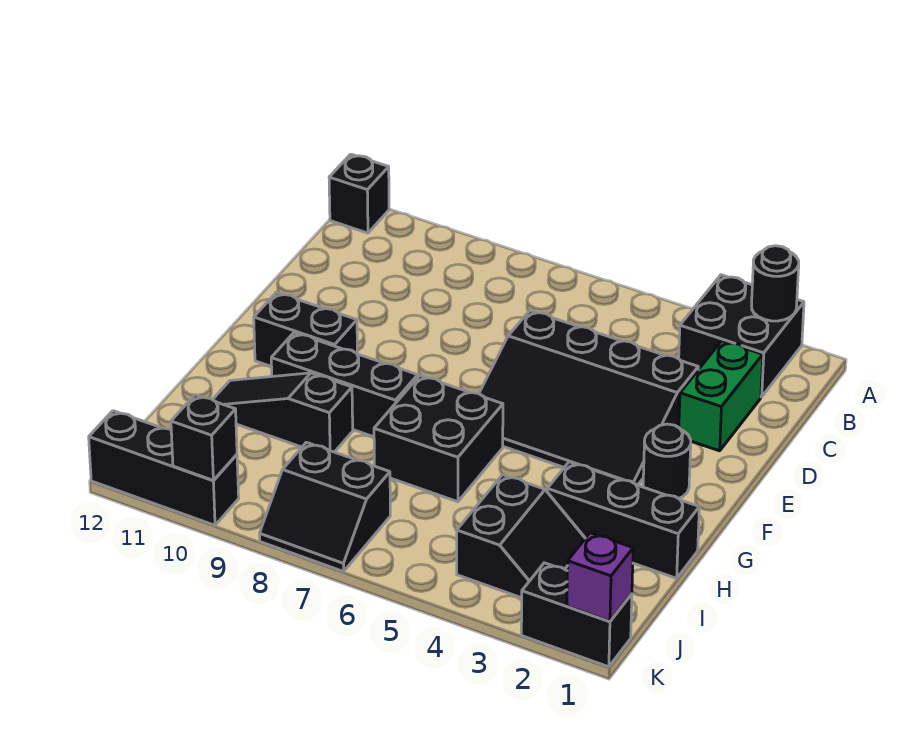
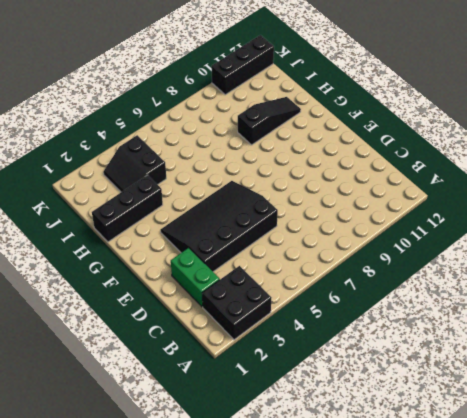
none -> black brick A12 level 1
none -> black round brick F2 level 1
none -> black brick F10:F11 level 1

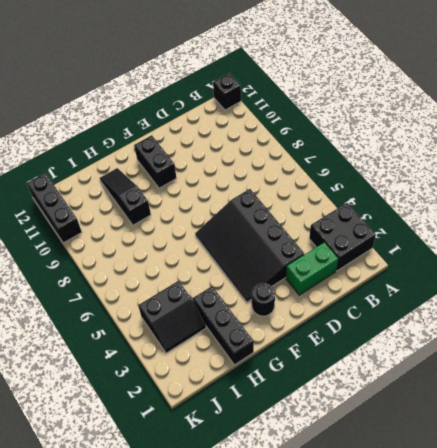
none -> black brick G6:H7 level 1
none -> black brick G8:G10 level 1
none -> black slope J7:K8 level 1 top J

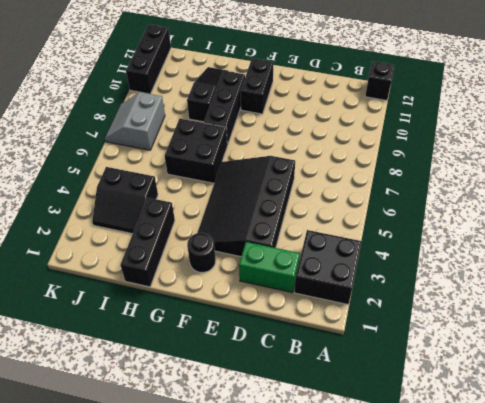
grey slope J7:K8 level 1 top J -> black slope J7:K8 level 1 top J
none -> black brick K1:K2 level 1
none -> black round brick A2 level 2
none -> purple brick K1 level 2

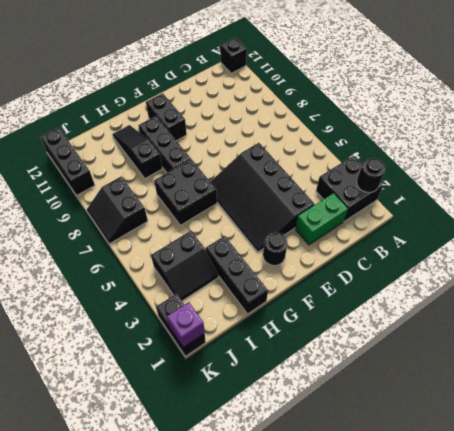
none -> black brick K10 level 2

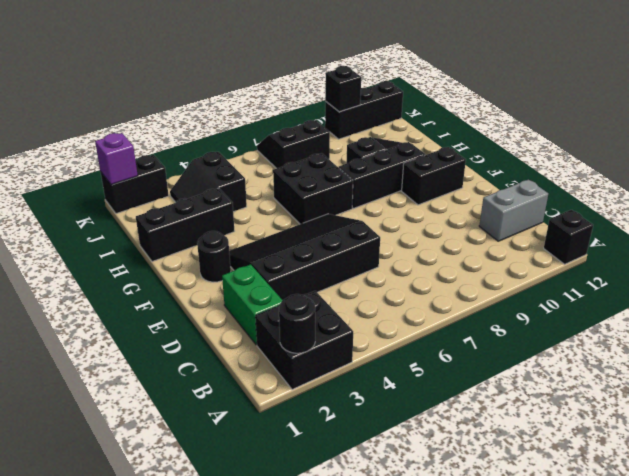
grey brick C11:C12 level 1 -> none

